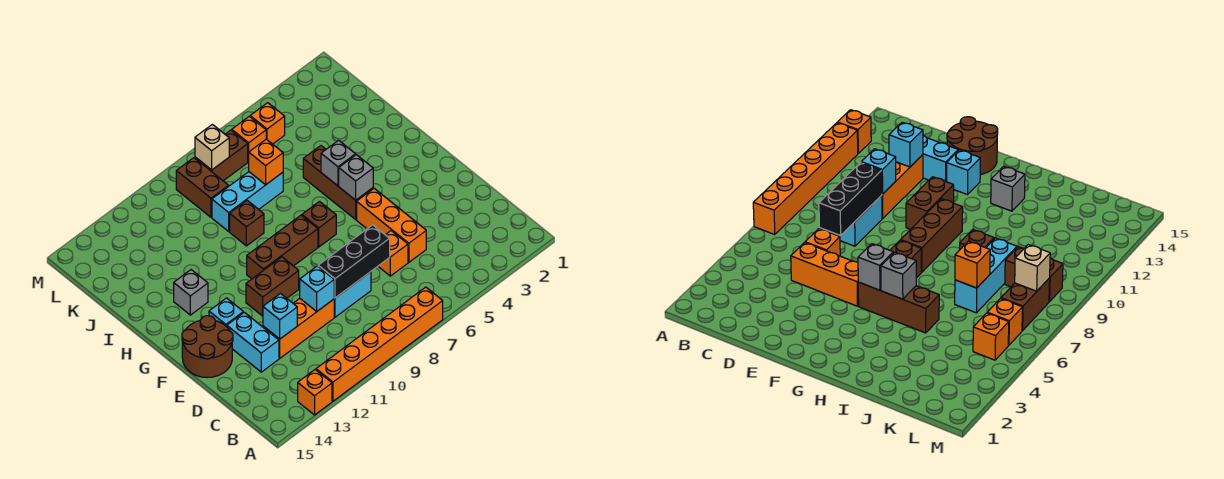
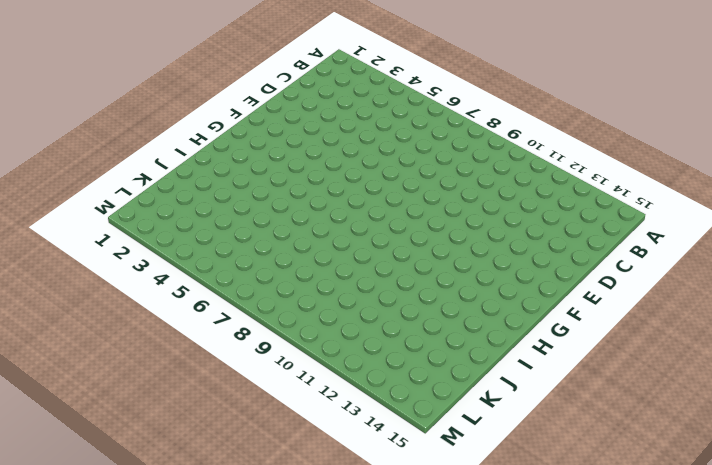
none -> orange brick A7:A12 level 1
none -> orange brick A13 level 1
none -> orange brick D5:F5 level 1

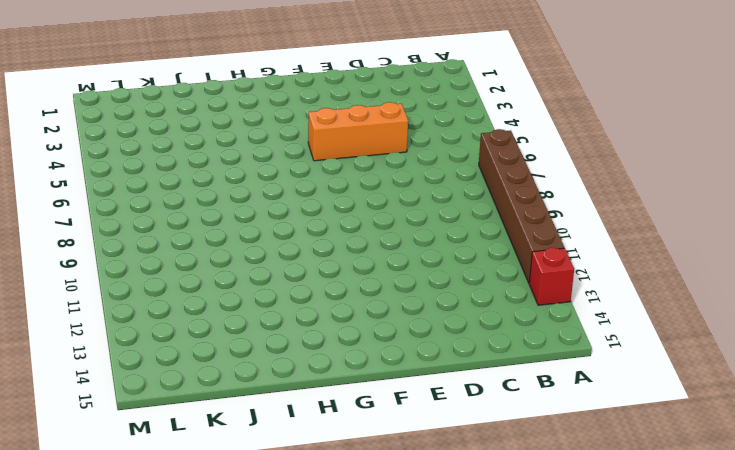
brown brick A7:A12 level 1 -> orange brick A7:A12 level 1
red brick A13 level 1 -> orange brick A13 level 1
none -> orange brick D6 level 1
none -> cyan brick D8:D9 level 1
none -> orange brick D10:D12 level 1

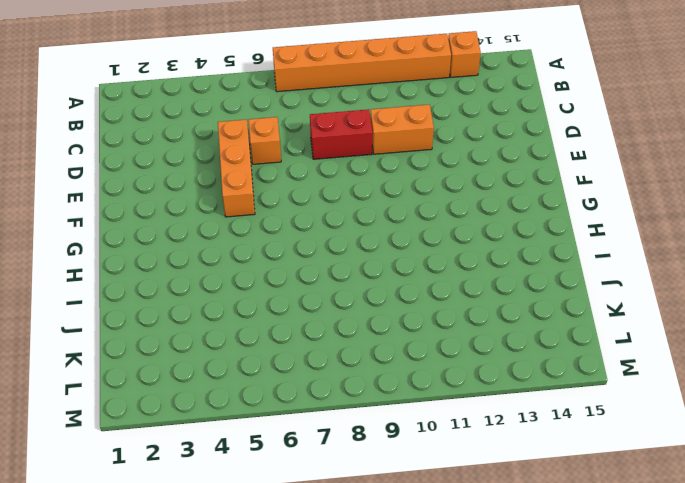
red brick D8:D9 level 1 -> cyan brick D8:D9 level 1
orange brick D10:D11 level 1 -> orange brick D10:D12 level 1
none -> cyan brick D13:E13 level 1
none -> brown round brick E14:F15 level 1
none -> brown brick F10:F11 level 1

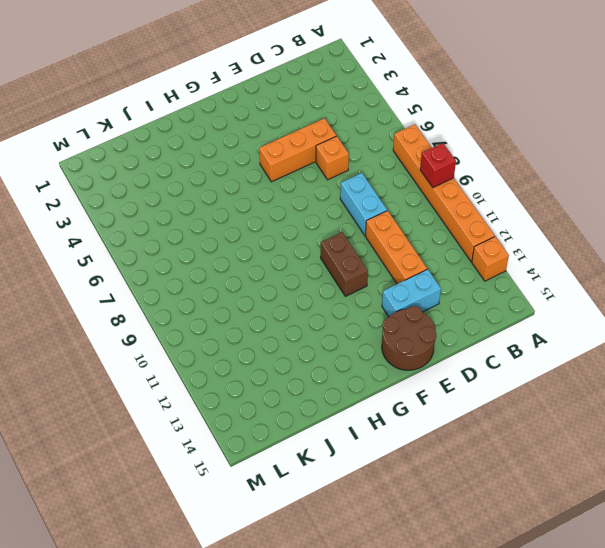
red brick A9 level 2 -> none
none -> cyan brick F13 level 1
none -> brown brick G5:I5 level 1
none -> brown brick G7 level 1

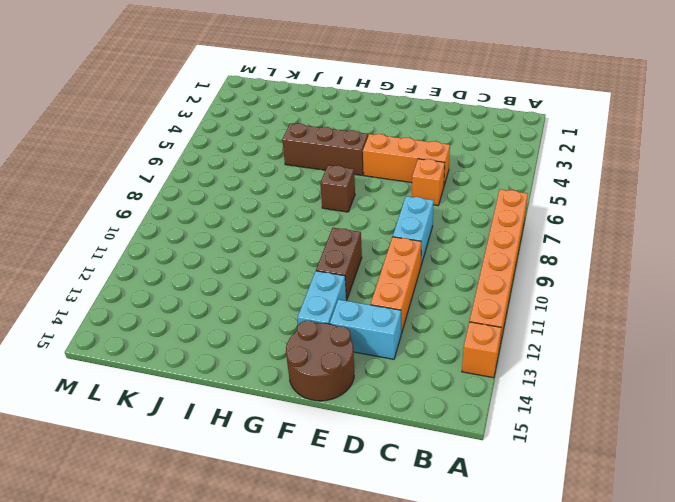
cyan brick F12:F13 level 1 -> cyan brick F13 level 1
none -> brown brick G8:G10 level 1
none -> grey brick H13 level 1
none -> brown brick I9 level 1

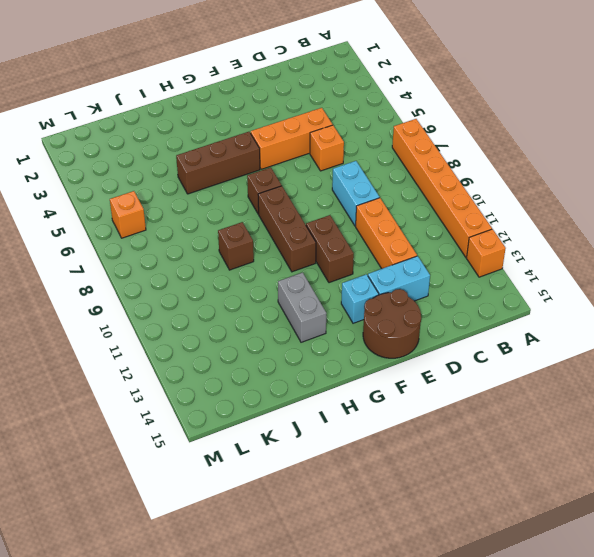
grey brick H12:H13 level 1 -> grey brick H13 level 1
none -> cyan brick J7:J9 level 1
none -> brown brick K9:L9 level 1
none -> orange brick L5 level 1

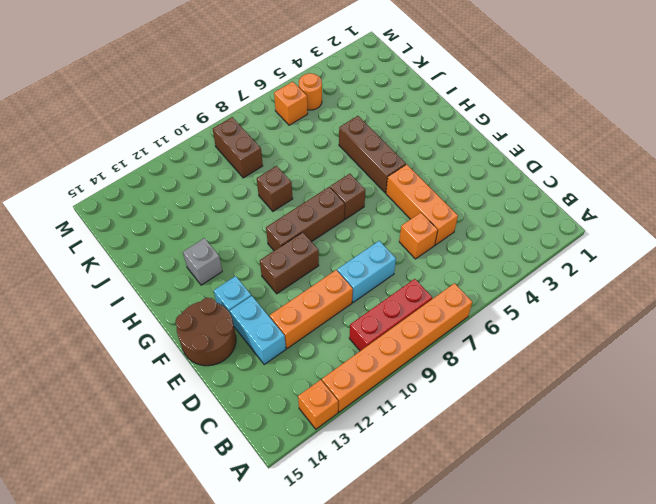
red brick B8:B10 level 1 -> none
orange round brick L5 level 1 -> orange brick L5 level 1
none -> cyan brick J7:J9 level 1
none -> brown brick L7:L8 level 1
none -> black brick D7:D9 level 2

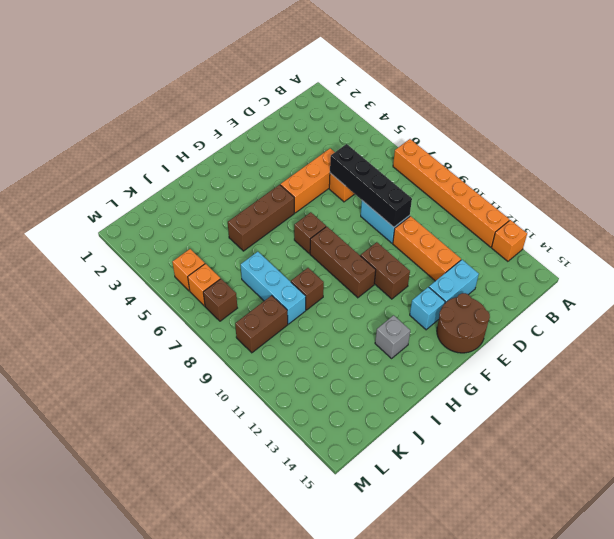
black brick D6:D9 level 2 -> black brick D7:D9 level 2
brown brick L7 level 1 -> brown brick L7:L8 level 1
none -> cyan brick D10 level 2
none -> cyan brick D12 level 2
none -> grey brick G5 level 2

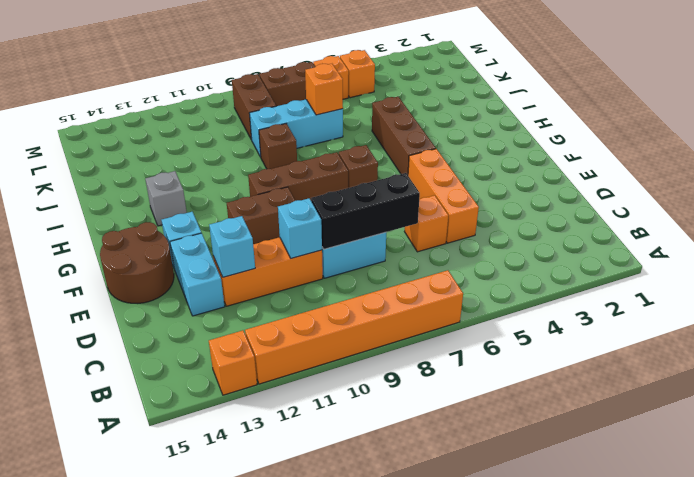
none -> grey brick G5 level 2
none -> grey brick H5 level 2
none -> tan brick L8 level 2

